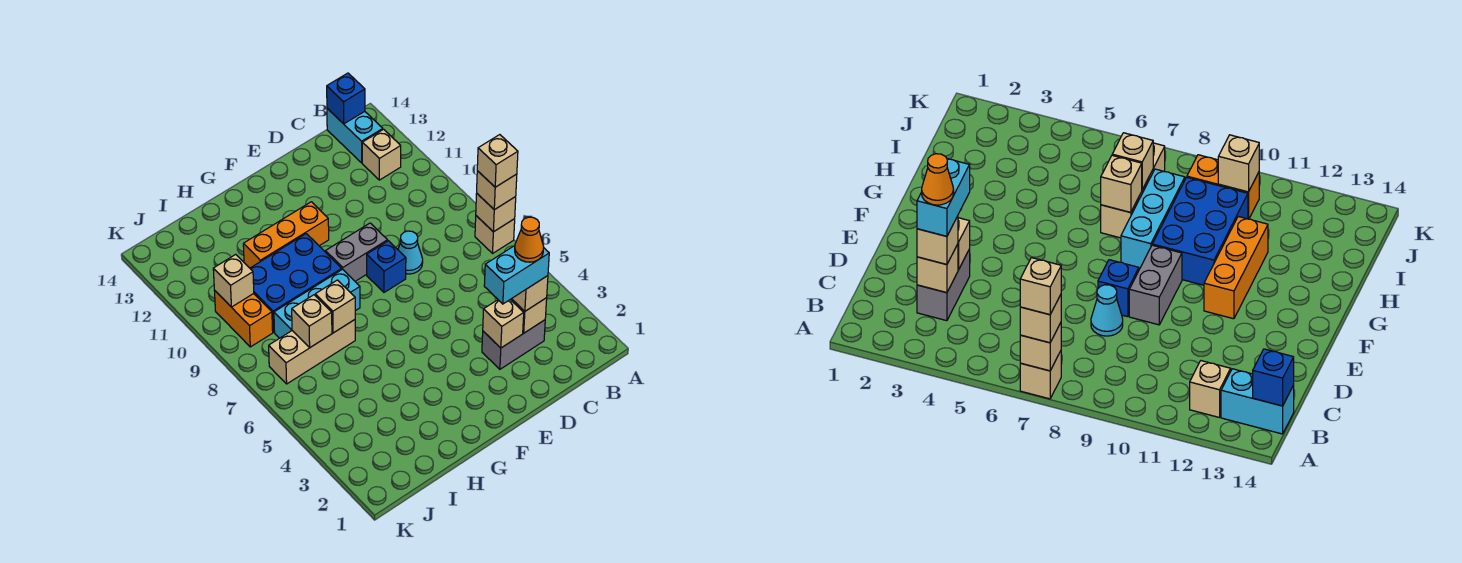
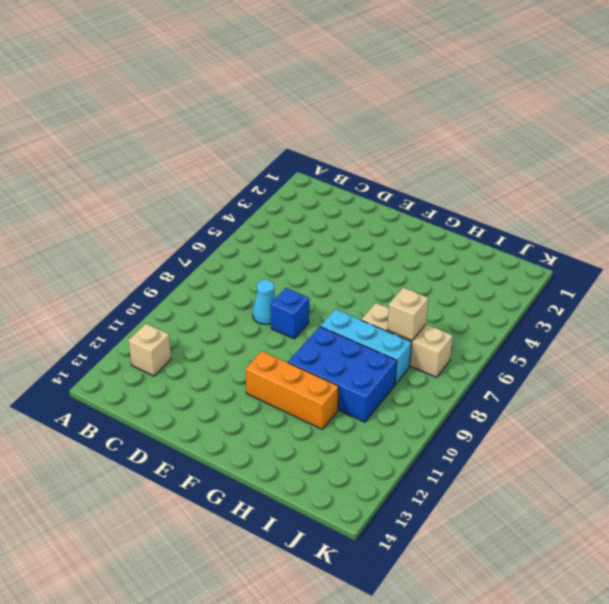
none -> tan brick A7 level 1
none -> cyan brick B13:B14 level 1
none -> grey brick C3:D3 level 1

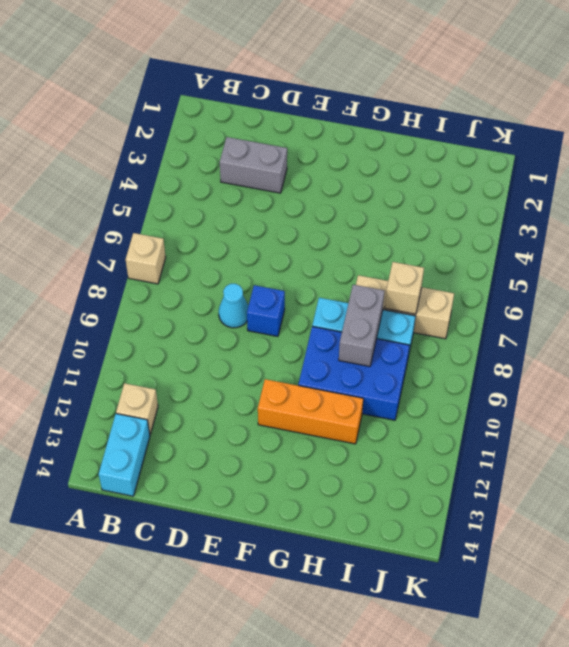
grey brick H8:H9 level 2 -> grey brick E9:F9 level 1
none -> orange brick J9:J10 level 1
none -> tan brick A7 level 2
none -> blue brick B14 level 2

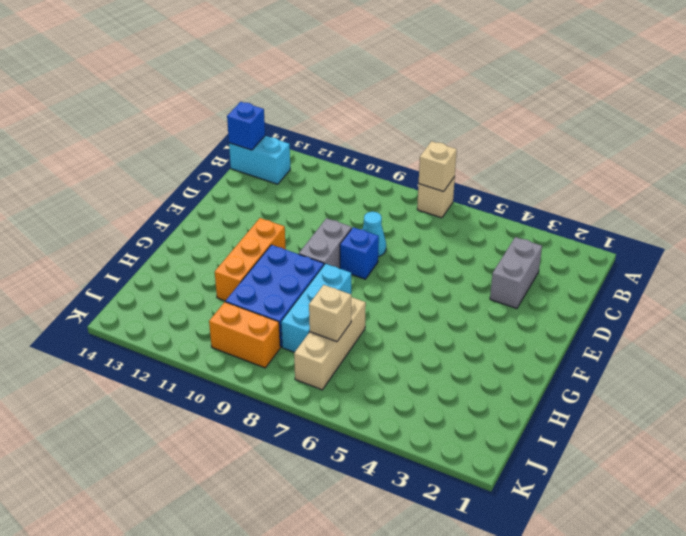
none -> tan brick B12 level 1
none -> tan brick C3 level 2
none -> tan brick D3 level 2

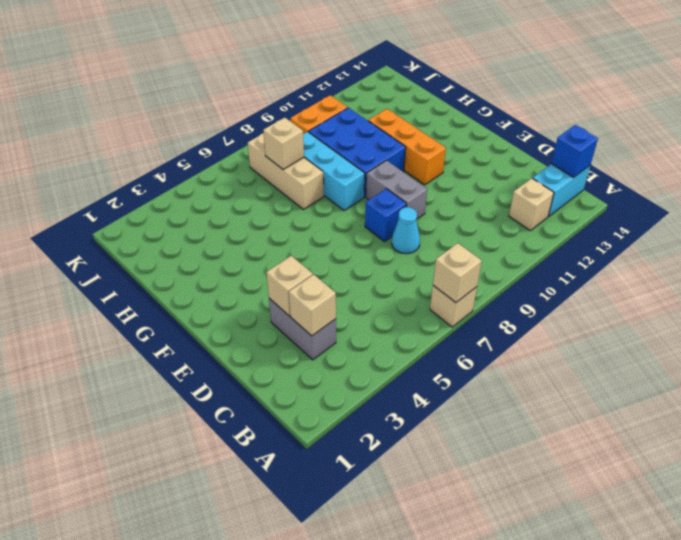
none -> tan brick H7 level 2
none -> tan brick J10 level 2
none -> tan brick A7 level 3

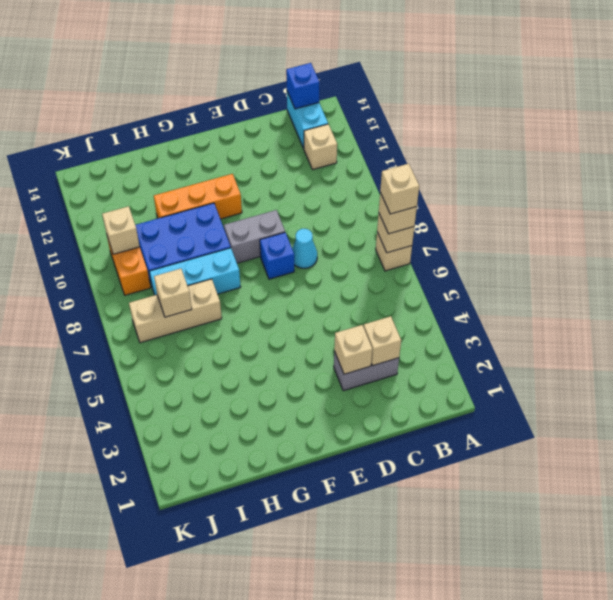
none -> tan brick H7 level 2
none -> tan brick C3 level 3
none -> cyan brick C3:D3 level 4

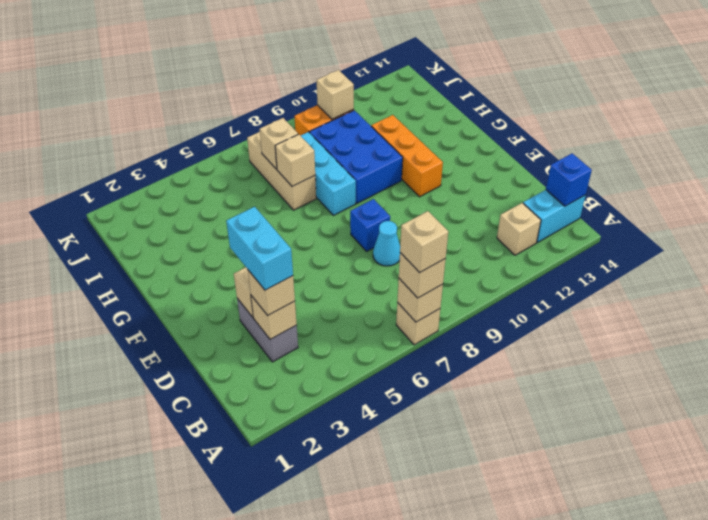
none -> grey brick E9:F9 level 1
none -> orange cone C3 level 5

